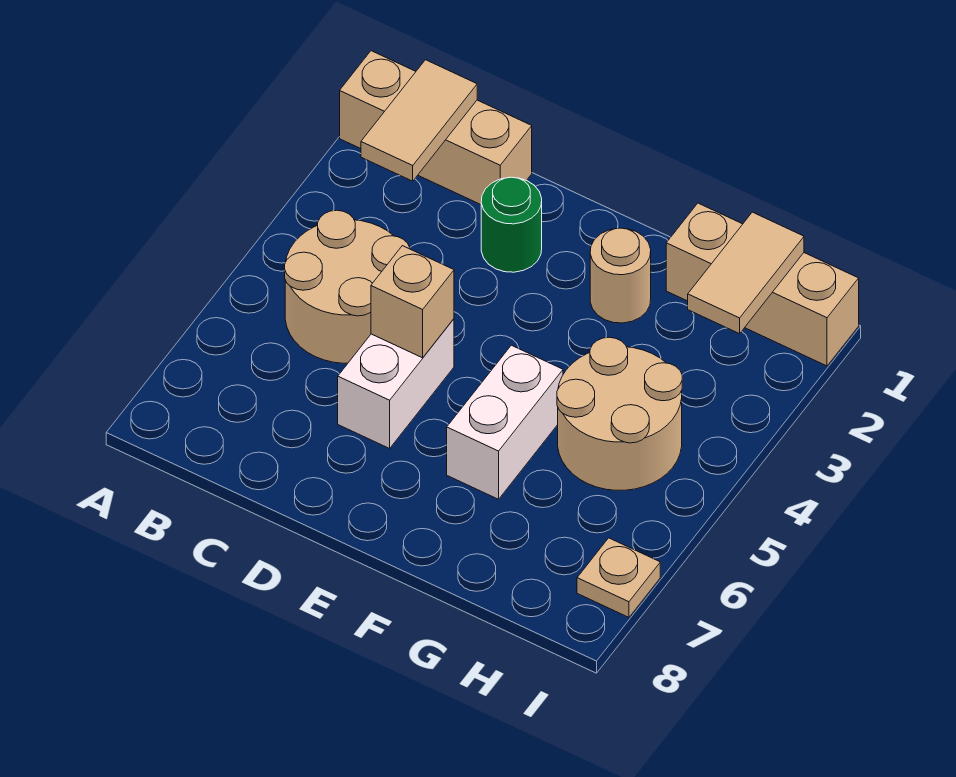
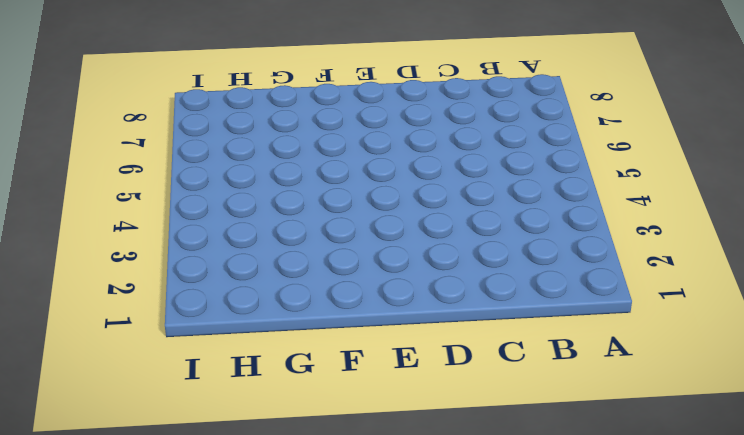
none -> tan brick A1:C1 level 1
none -> tan round brick B4:C5 level 1
none -> green round brick D2 level 1

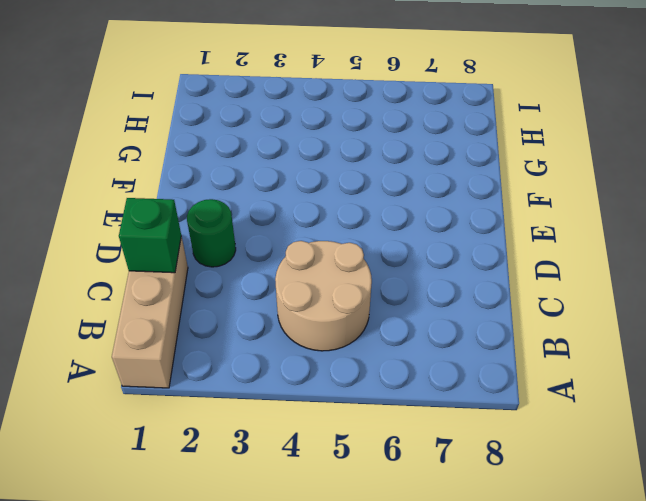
green brick C1 level 2 -> none
none -> white brick D5:D6 level 1
none -> tan round brick F2 level 1
none -> white brick F5:F6 level 1

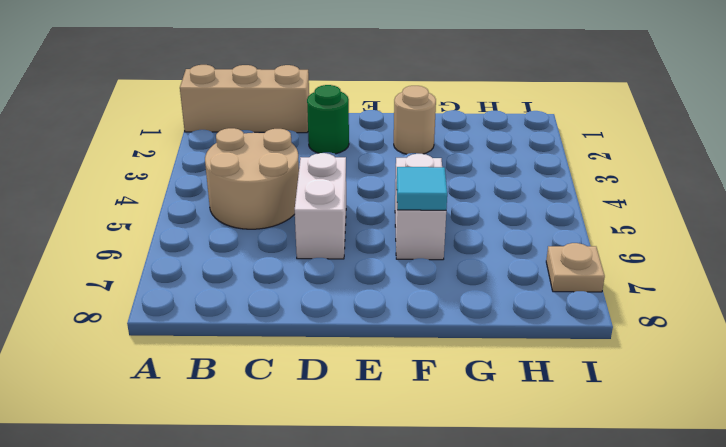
cyan tile F6 level 2 -> none
none -> tan brick G1:I1 level 1
none -> tan round brick G4:H5 level 1
none -> tan tile B1:B2 level 2

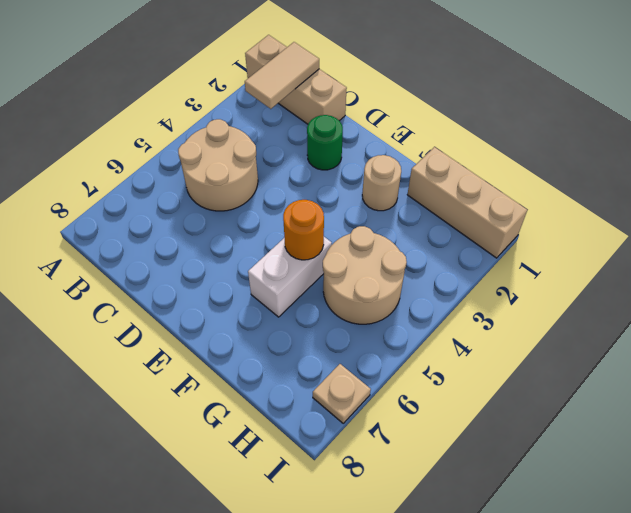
orange round brick F5 level 2 -> none
none -> white brick D5:D6 level 1
none -> tan brick D5 level 2
none -> tan tile H1:H2 level 2

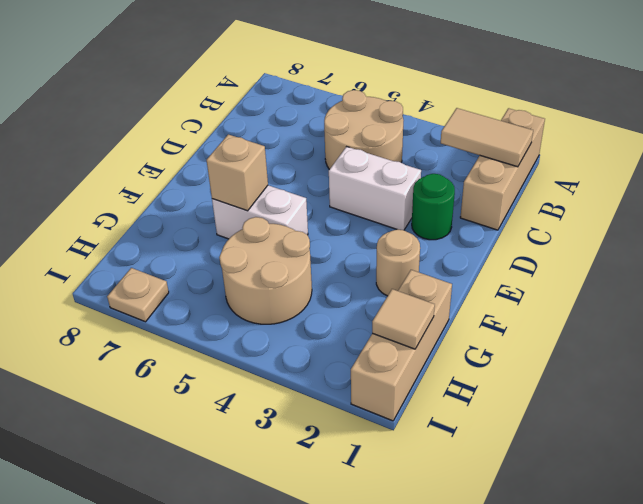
white brick D3:D4 level 1 -> white brick D5:D6 level 1
tan brick F6 level 2 -> tan brick D5 level 2
tan tile H1 level 2 -> tan tile H1:H2 level 2

